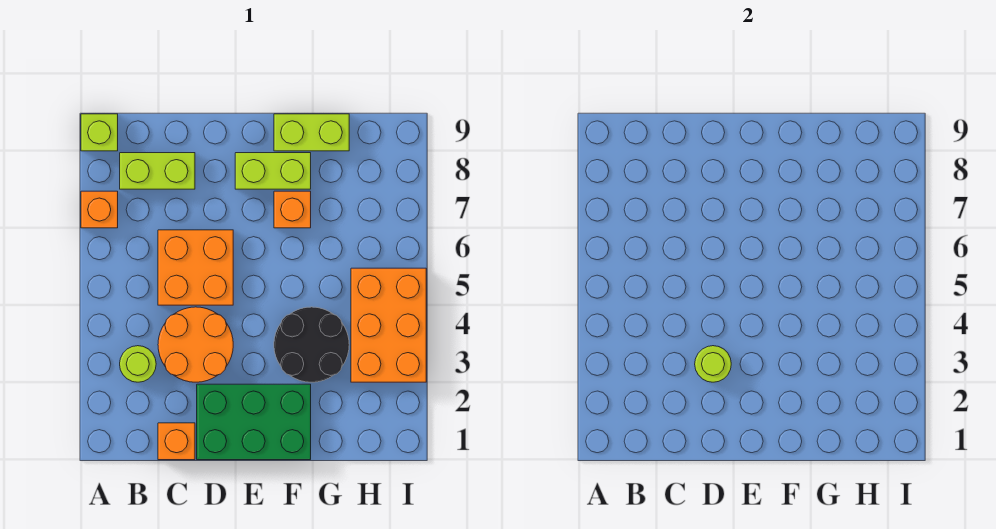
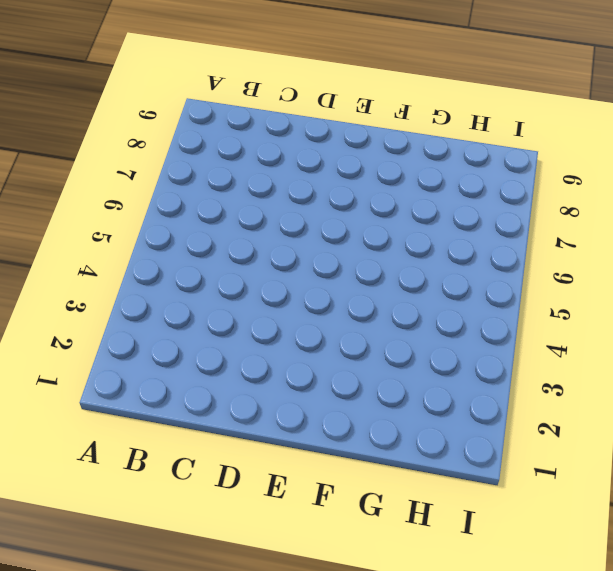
none -> orange brick A7 level 1
none -> lime brick A9 level 1
none -> lime round brick B3 level 1

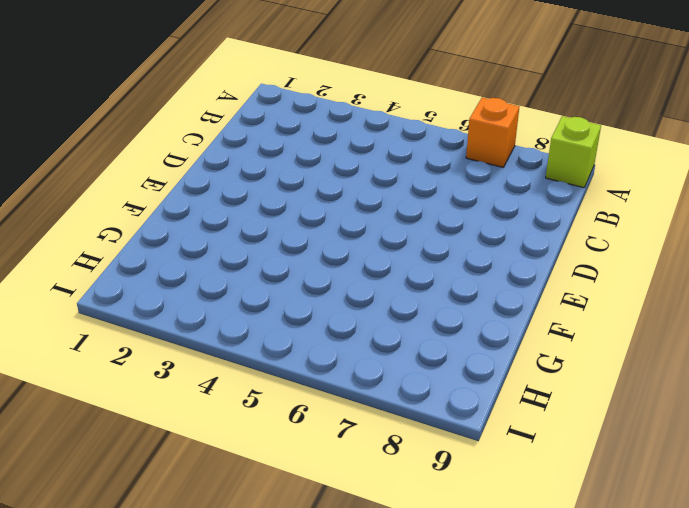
none -> lime round brick B3 level 1
none -> lime brick B8:C8 level 1
none -> orange brick C1 level 1

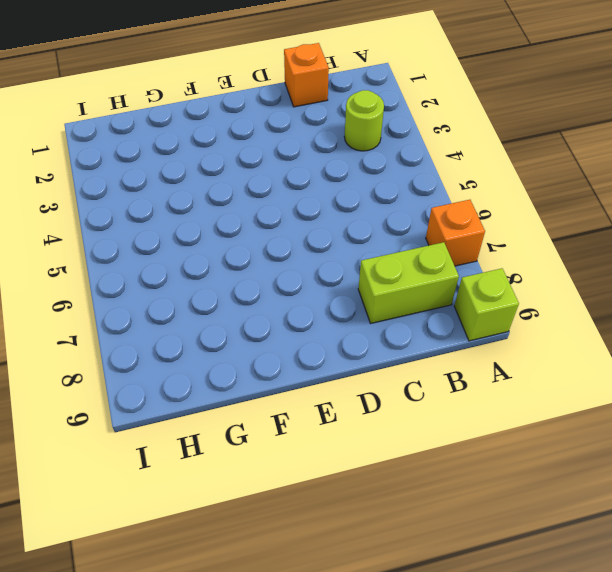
none -> orange round brick C3:D4 level 1
none -> orange brick C5:D6 level 1
none -> green brick D1:F2 level 1

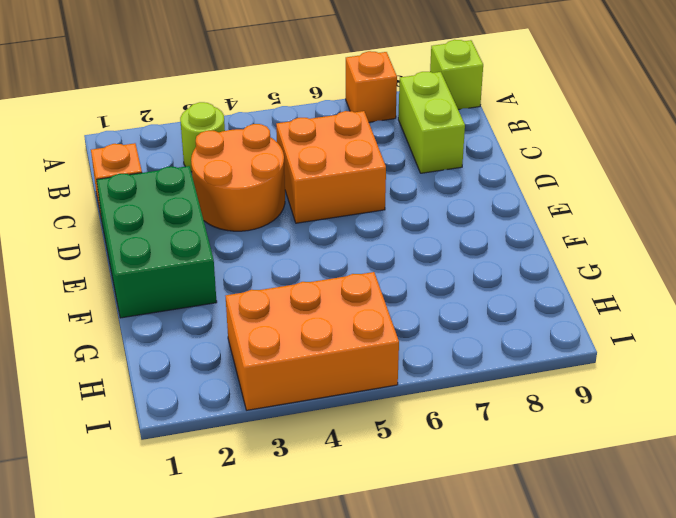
none -> lime brick E8:F8 level 1
none -> black round brick F3:G4 level 1
none -> orange brick F7 level 1

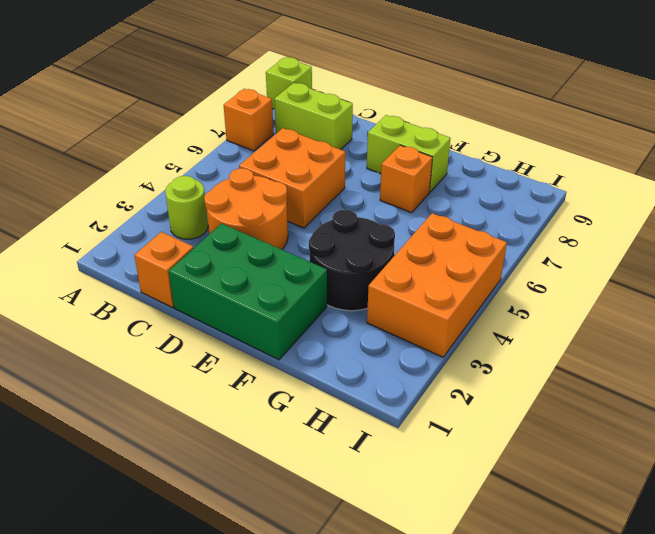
none -> lime brick F9:G9 level 1
none -> lime round brick D3 level 2

